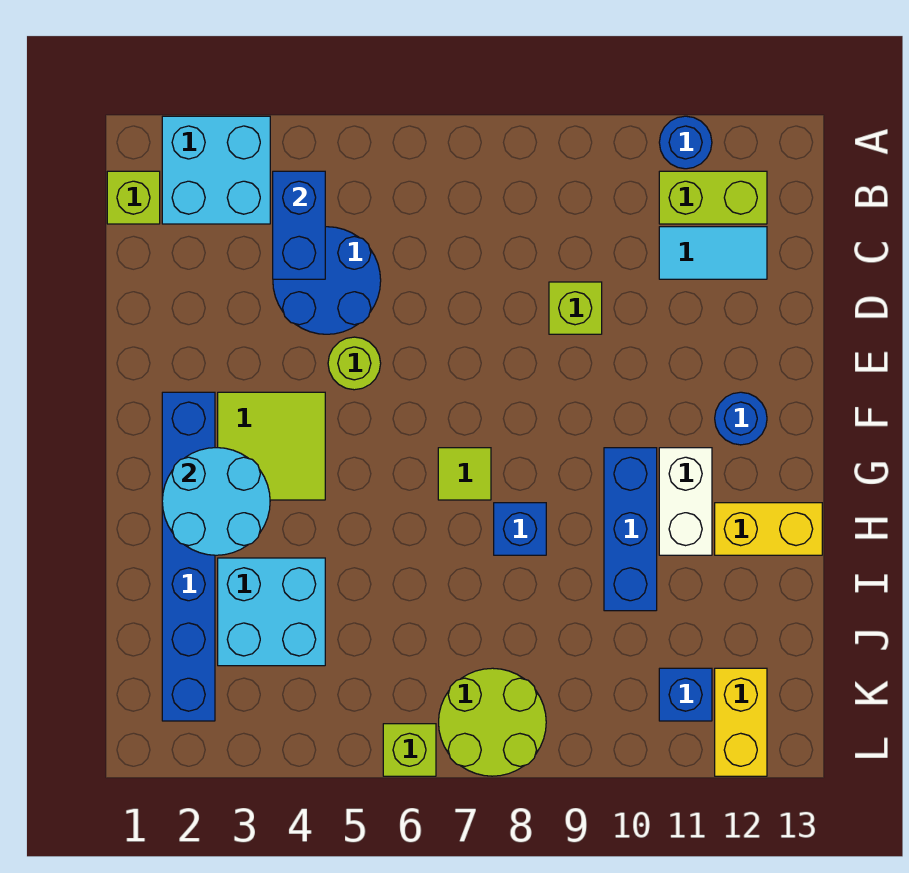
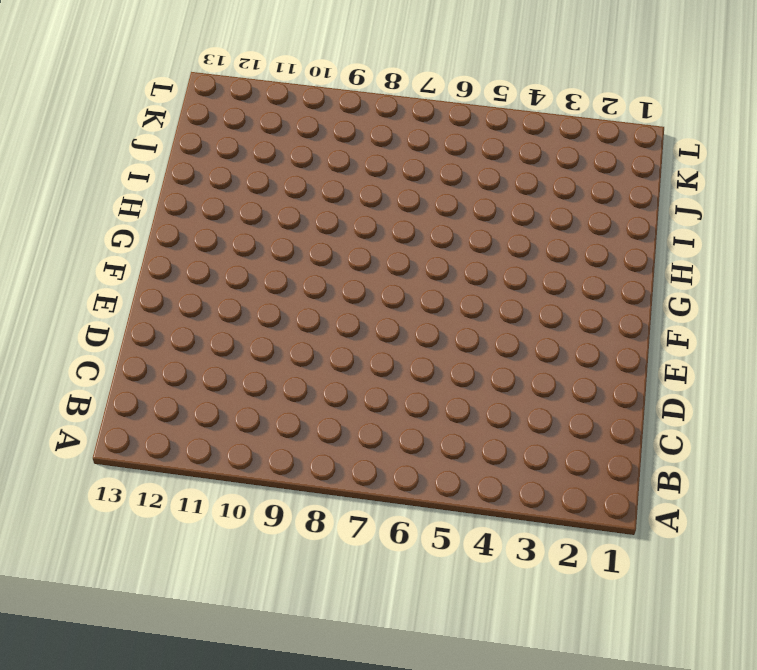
none -> cyan brick A2:B3 level 1
none -> blue round brick A11 level 1
none -> lime brick B1 level 1

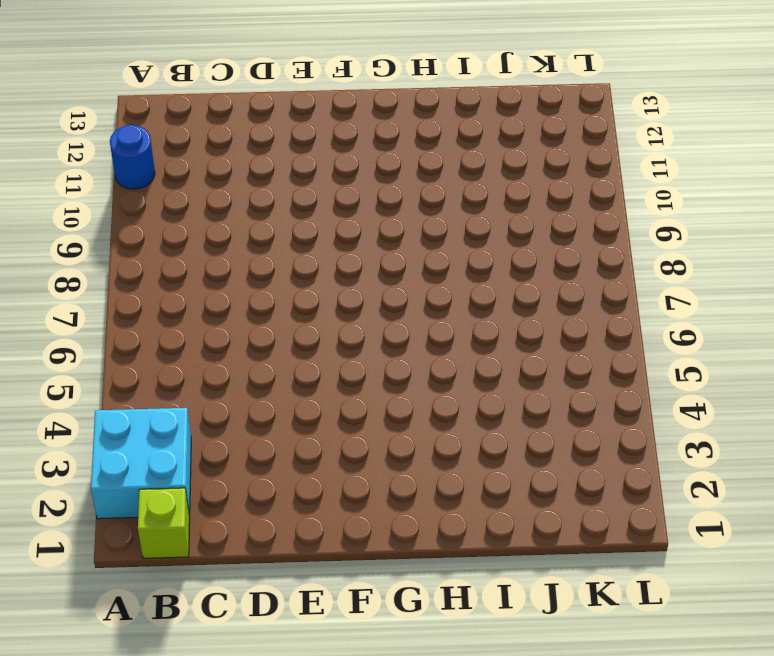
none -> lime brick B11:B12 level 1
none -> blue round brick C4:D5 level 1
none -> cyan tile C11:C12 level 1

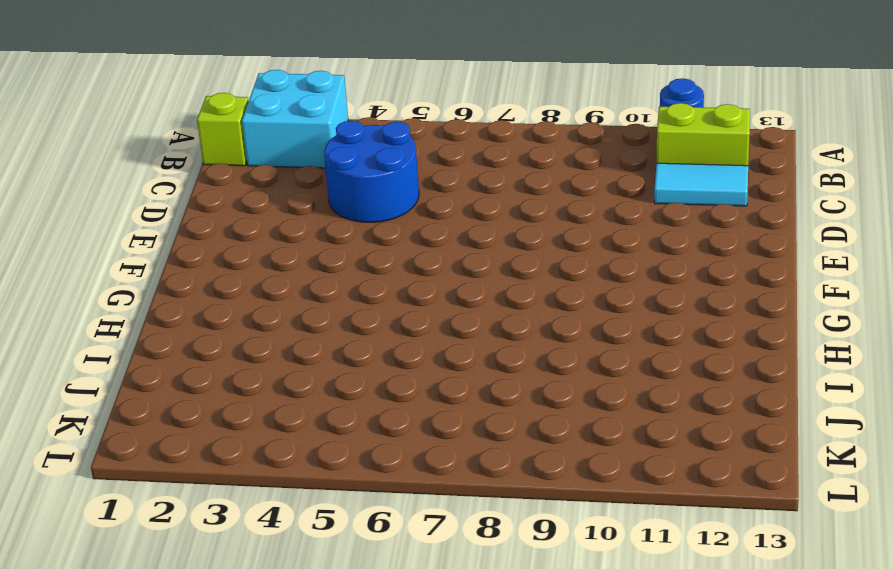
none -> lime brick D9 level 1
none -> lime round brick E5 level 1
none -> blue brick F2:K2 level 1

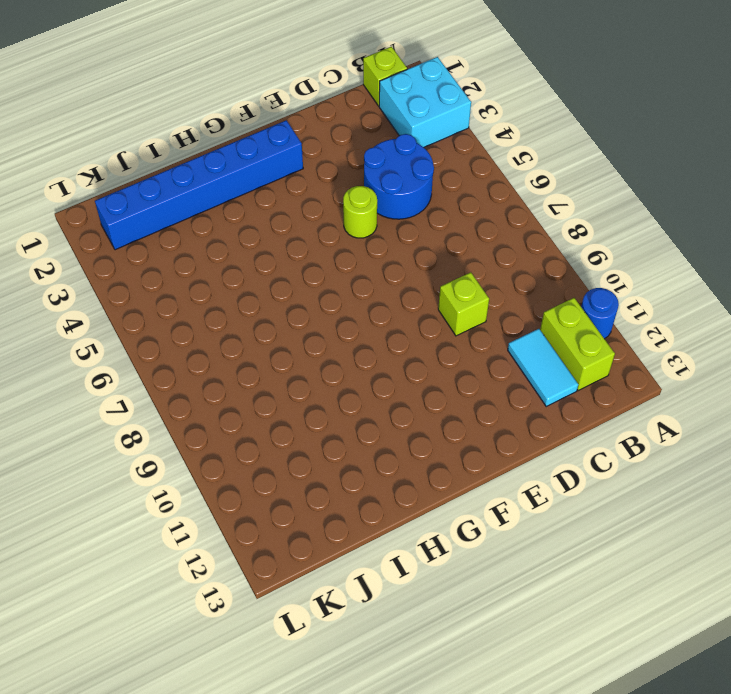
none -> lime tile F3:G4 level 1
none -> blue round brick F12 level 1
none -> lime tile G7 level 1

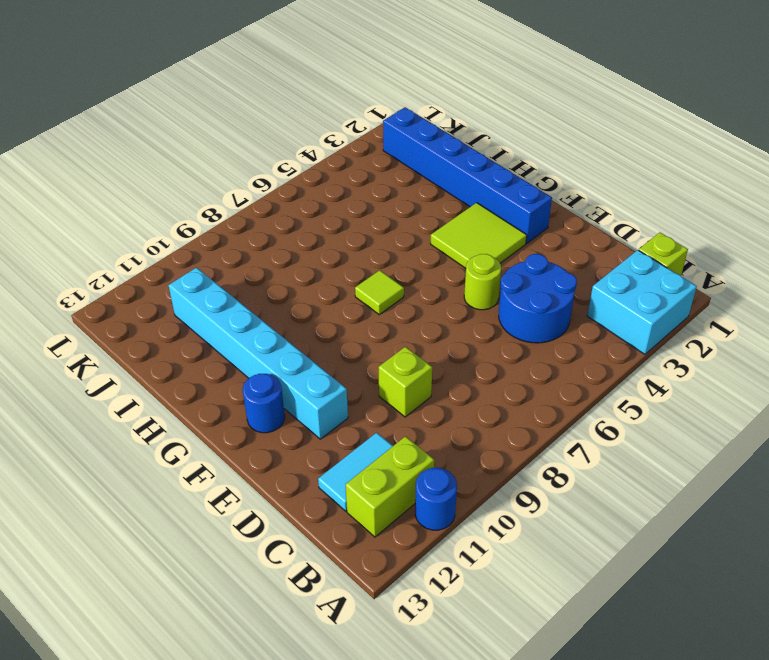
cyan brick E11:J11 level 1 -> white brick G11:H11 level 1
none -> blue brick G10:I10 level 1
none -> blue brick H8 level 1
none -> yellow brick H12:H13 level 1

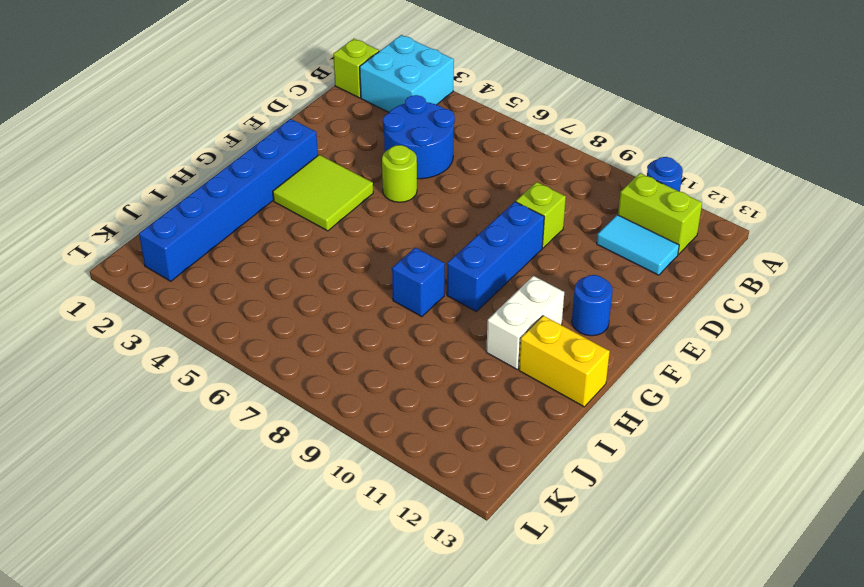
blue brick E9:G9 level 1 -> blue brick G10:I10 level 1
none -> lime tile G7 level 1
none -> cyan brick I3:J4 level 1
none -> lime round brick K7:L8 level 1

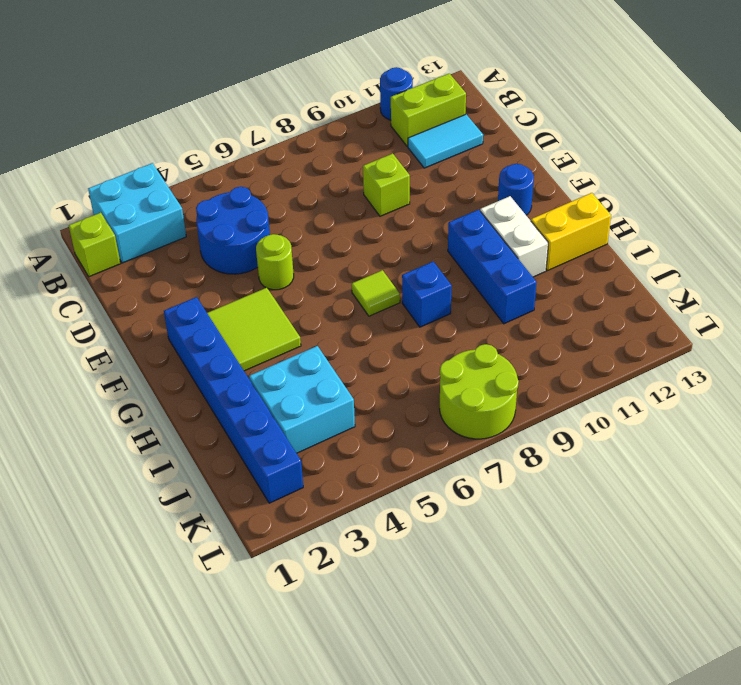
none -> blue brick K11 level 1
none -> yellow brick K12:L12 level 1
none -> lime brick L6 level 1

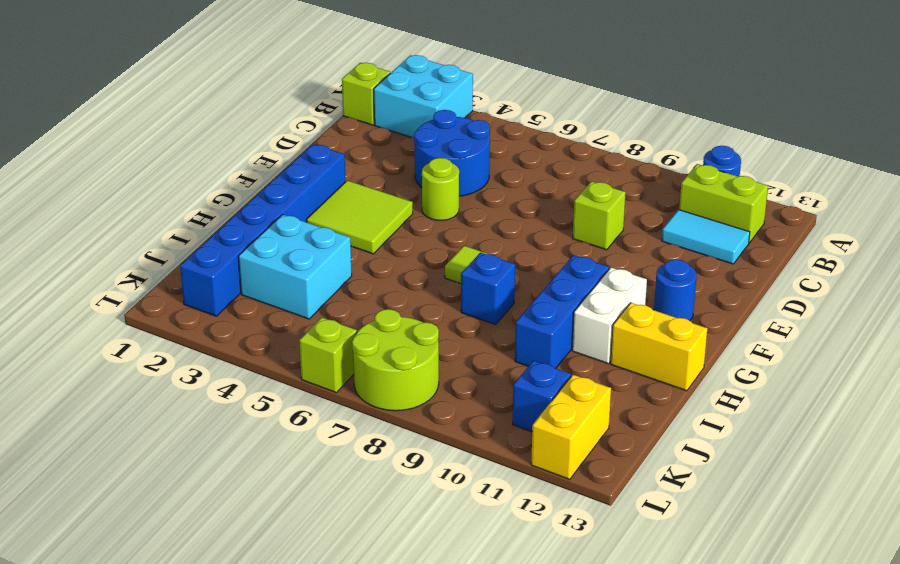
none -> blue brick B4:C4 level 2
none -> cyan round brick G2:H3 level 2

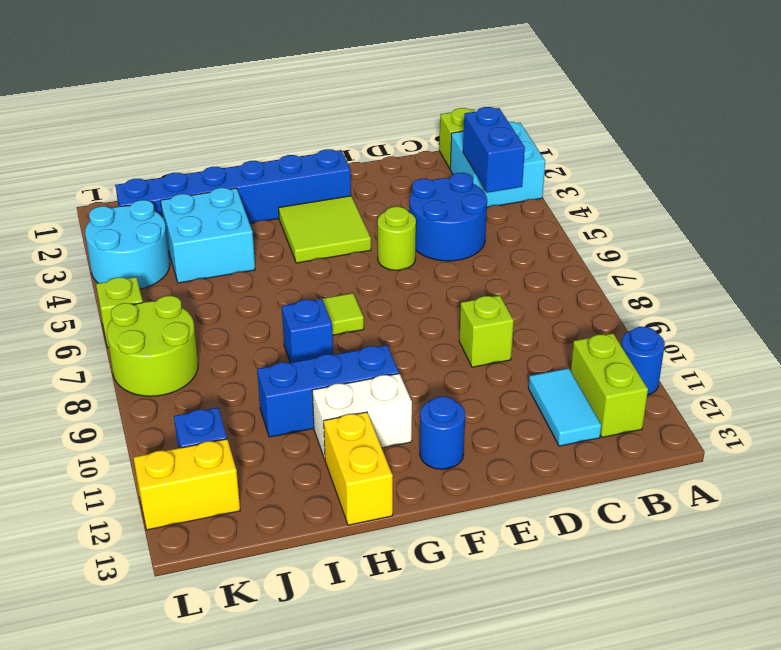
blue brick B3:B4 level 2 -> blue brick B4:C4 level 2
cyan round brick K3:L4 level 1 -> cyan round brick G2:H3 level 2

